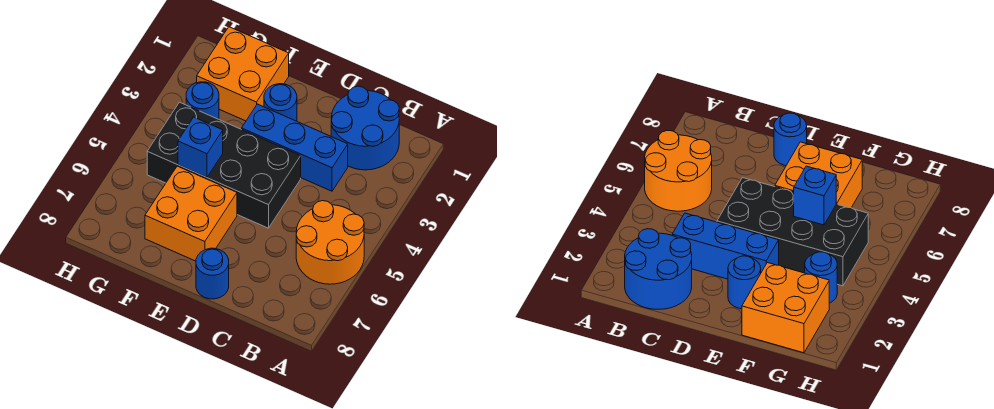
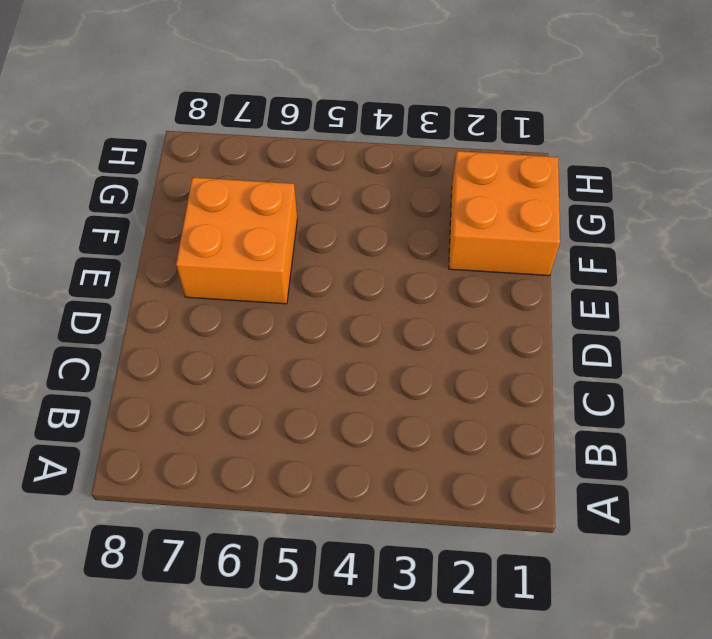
none -> orange round brick A5:B6 level 1
none -> blue round brick B1:C2 level 1

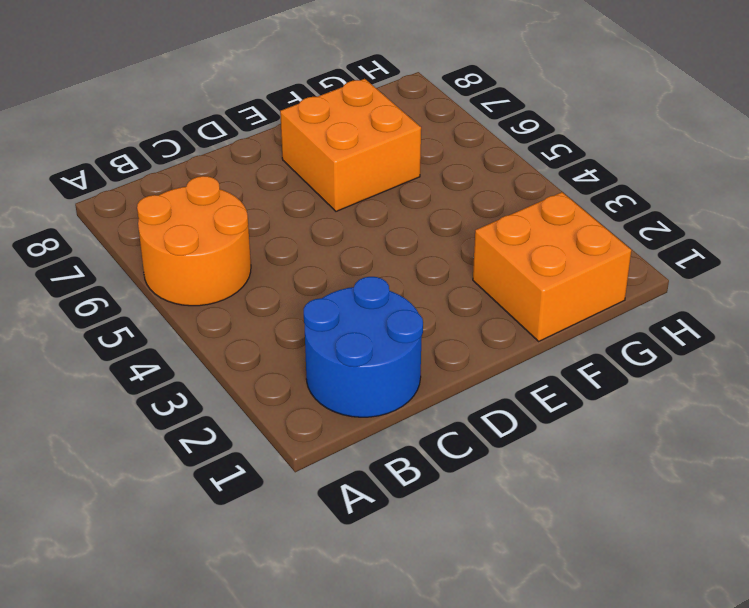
none -> blue brick C3:E3 level 1
none -> black brick D4:G5 level 1

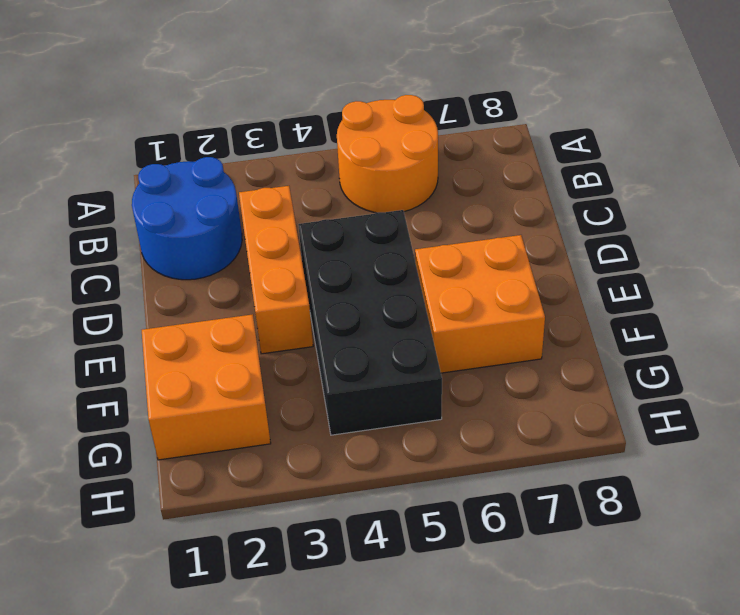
orange brick C3:E3 level 1 -> blue brick C3:E3 level 1
none -> blue round brick D8 level 1
none -> blue round brick E2 level 1

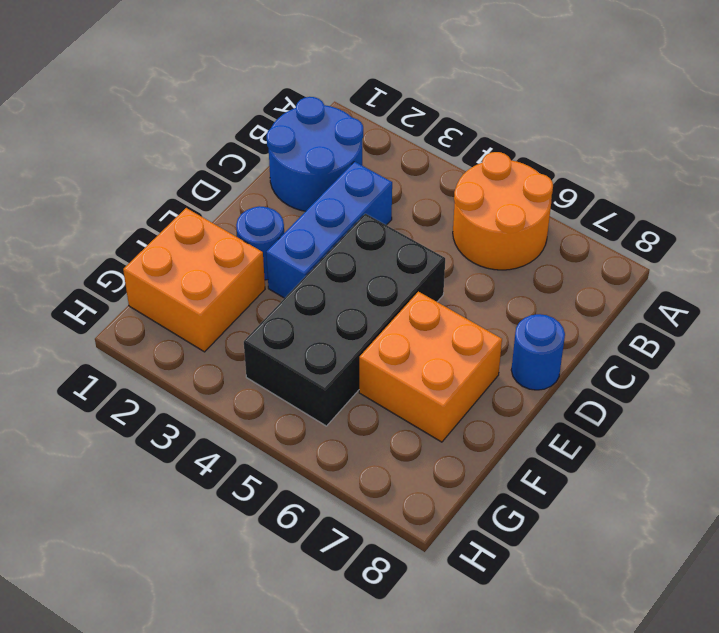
none -> blue round brick G3 level 1
none -> blue brick F5 level 2

